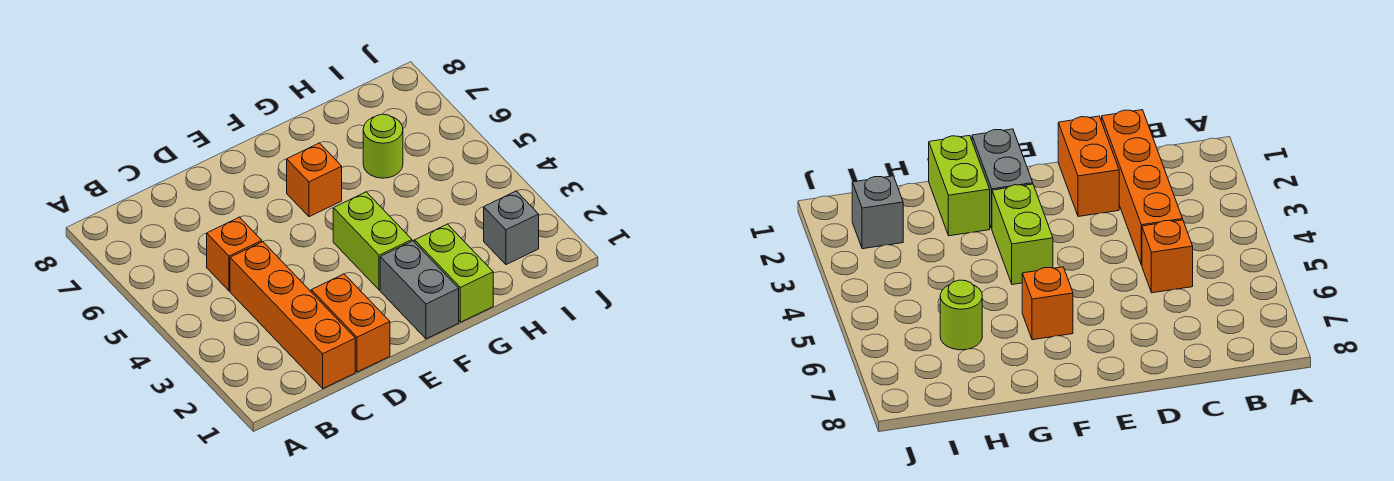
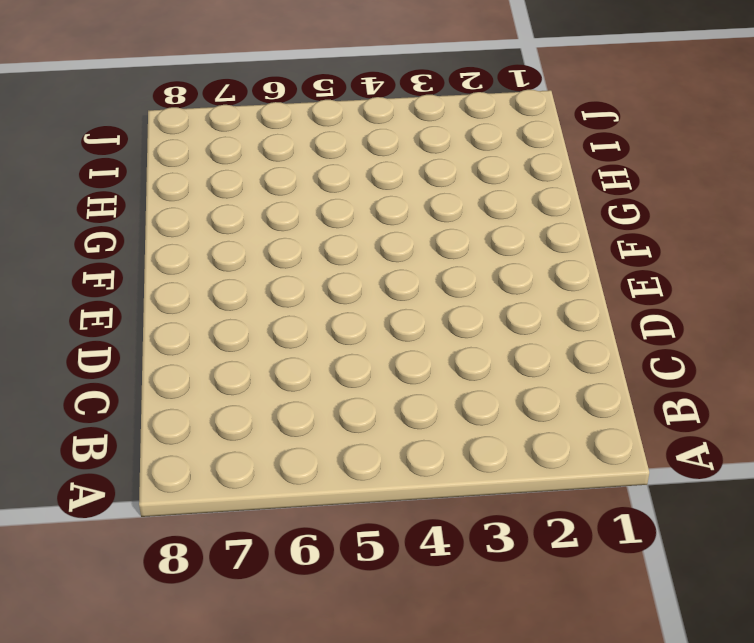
none -> orange brick C1:C4 level 1
none -> orange brick C5 level 1

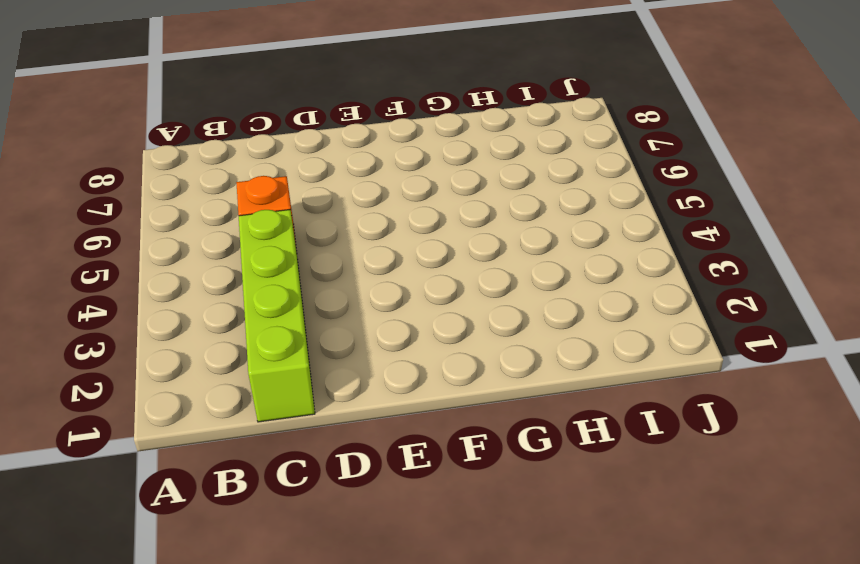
lime brick C1:C4 level 1 -> orange brick C1:C4 level 1
none -> orange brick D1:D2 level 1
none -> grey brick F1:F2 level 1

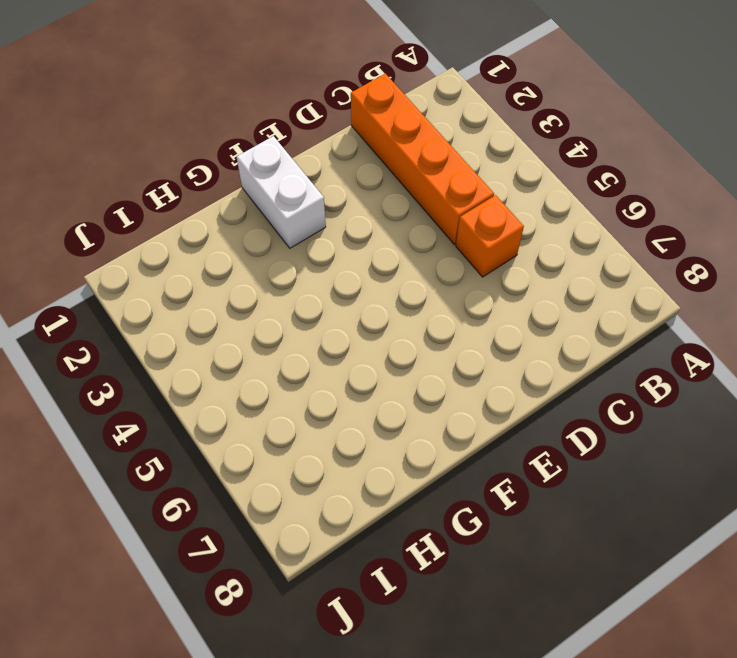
white brick F1:F2 level 1 -> grey brick F1:F2 level 1
none -> orange brick D1:D2 level 1
none -> lime brick F3:F4 level 1

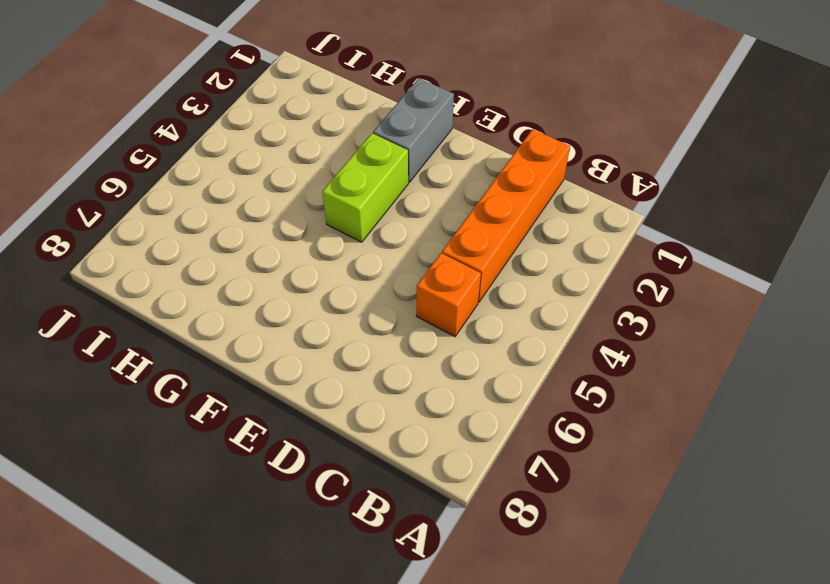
none -> orange brick D1:D2 level 1
none -> orange brick F6 level 1

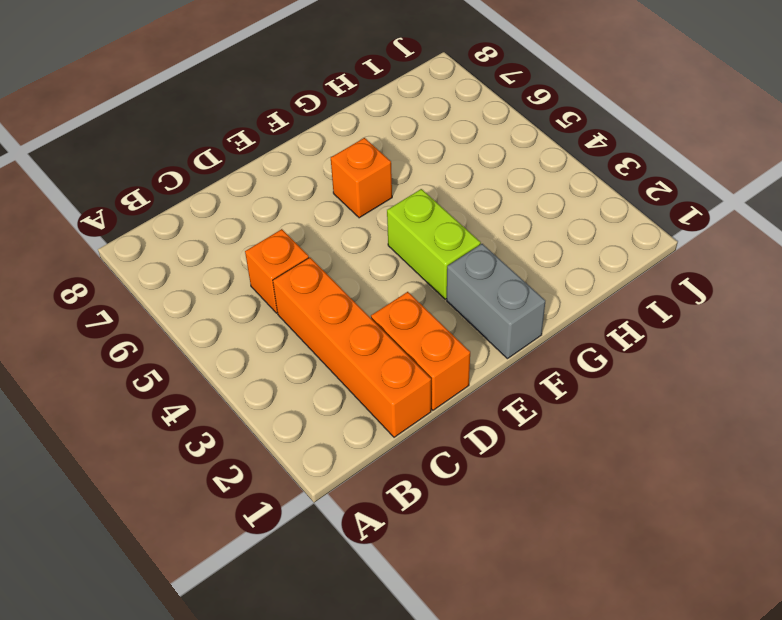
none -> lime brick G1:G2 level 1
none -> lime round brick H6 level 1

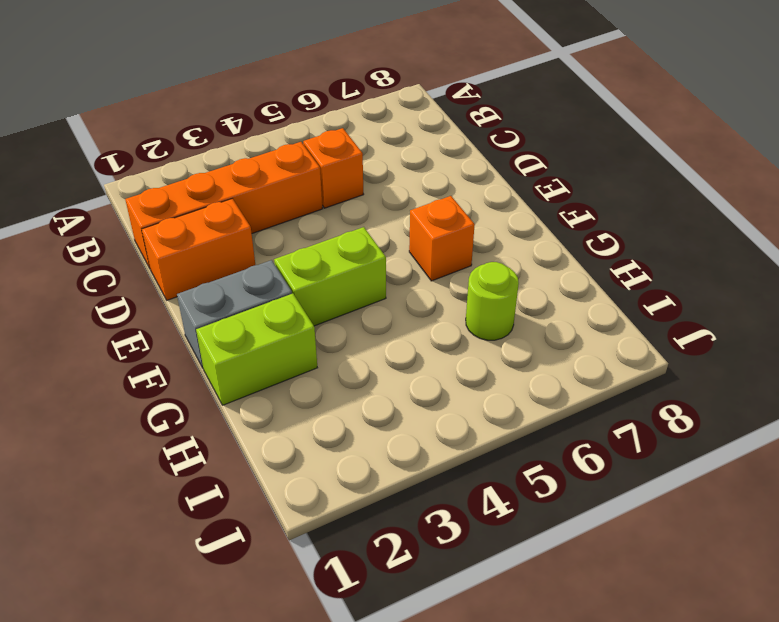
none -> grey brick I2 level 1

